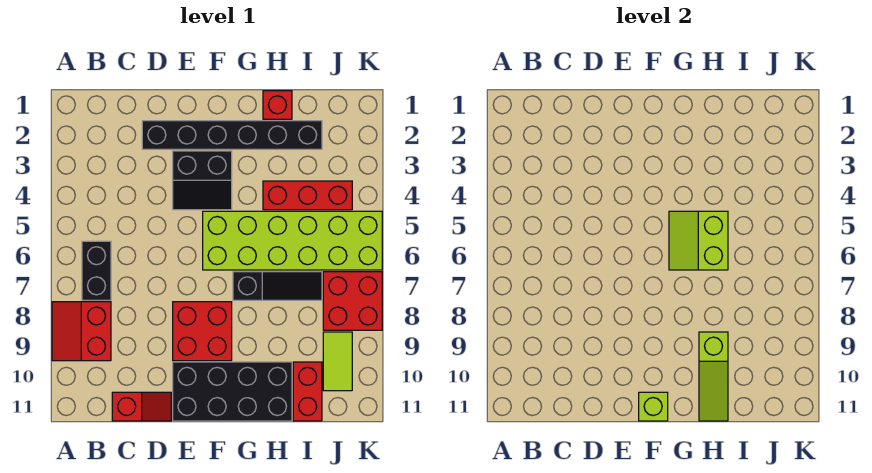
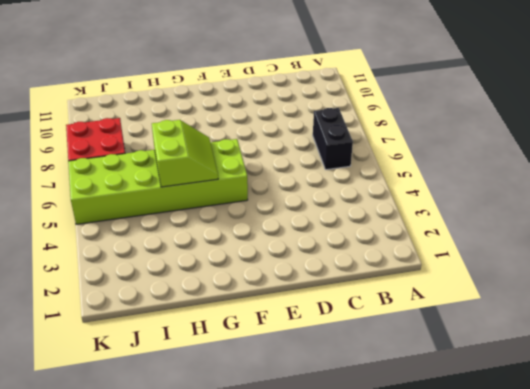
none -> red slope A8:B9 level 1 top B
none -> red slope C11:D11 level 1 top C
none -> black brick D2:I2 level 1

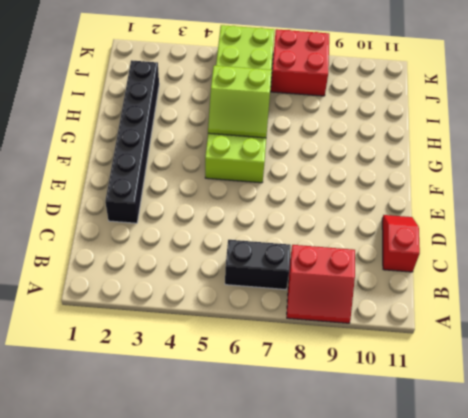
none -> black slope E3:F4 level 1 top 3
none -> red brick E8:F9 level 1
none -> black brick E10:H11 level 1

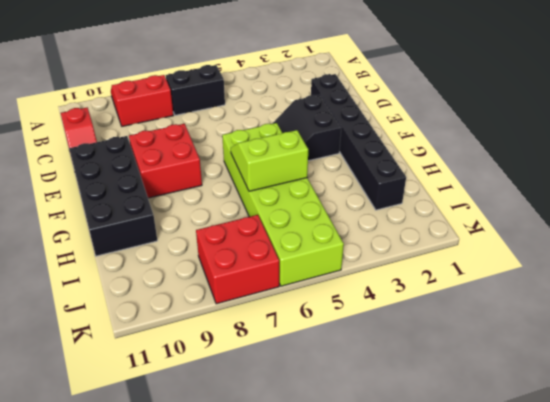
none -> black slope G7:I7 level 1 top G
none -> red brick H1 level 1
none -> red brick H4:J4 level 1

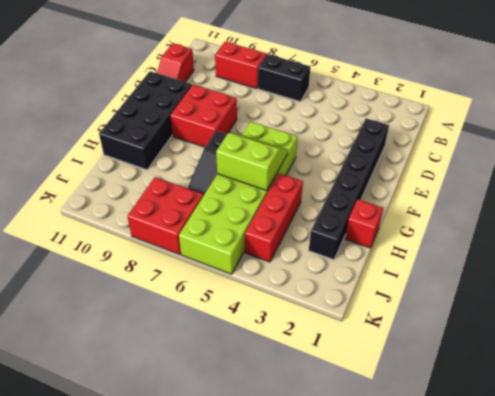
none -> black slope E3:F4 level 1 top 3
none -> red brick I10:I11 level 1
none -> lime tile J9:J10 level 1

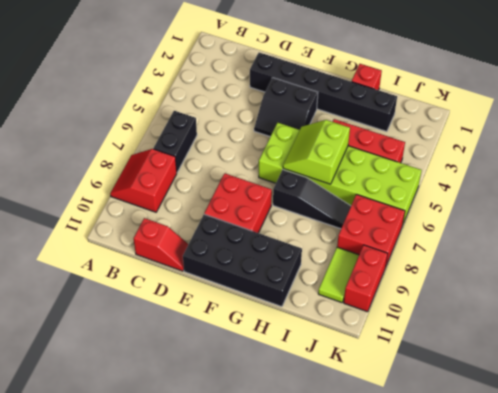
red brick K9:K10 level 1 -> red brick I10:I11 level 1
none -> lime brick F11 level 2
none -> lime slope H9:H11 level 2 top 9

